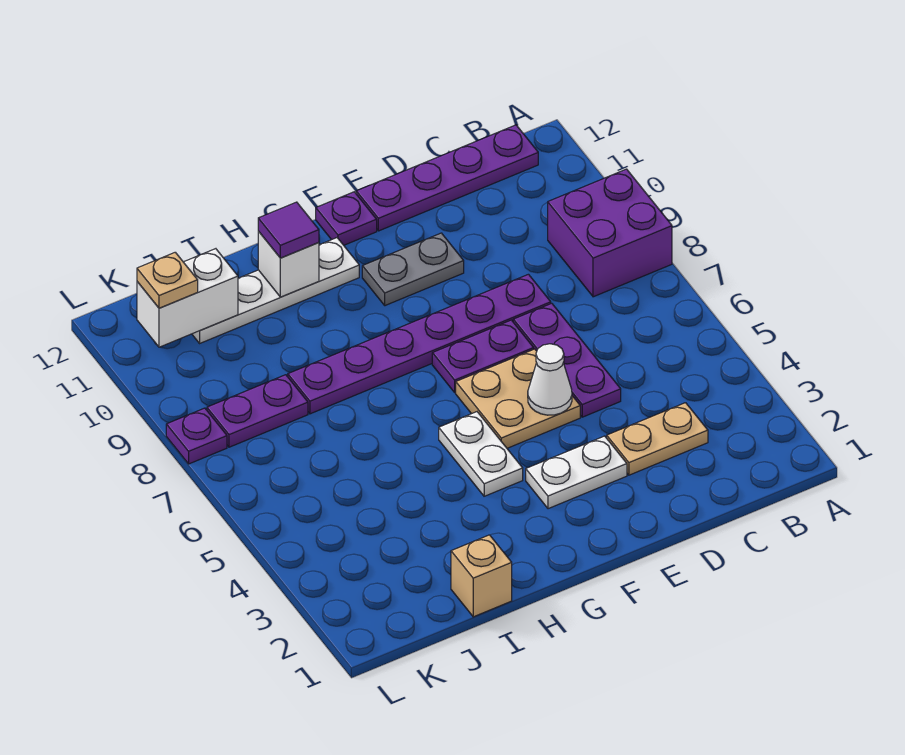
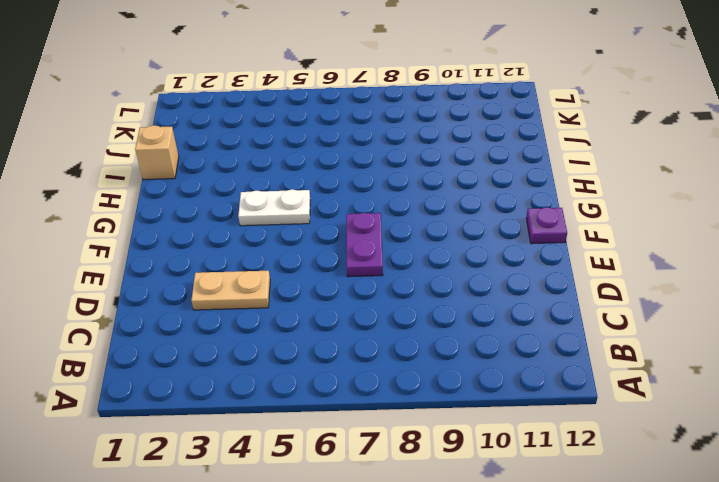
tan plate D3:D4 level 1 -> tan plate C3:D3 level 1
none -> purple brick A8:B9 level 1
none -> purple plate B12:E12 level 1
none -> purple plate D5:D7 level 1

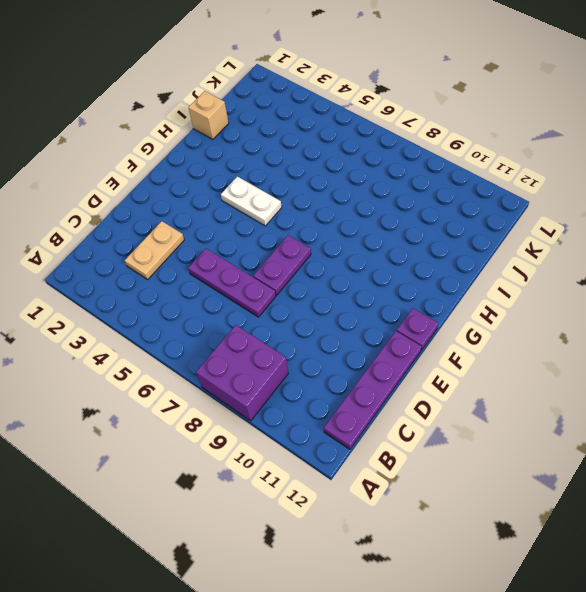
none -> purple plate D8:I8 level 1
none -> white plate E3:F3 level 1
none -> tan plate E5:F6 level 1

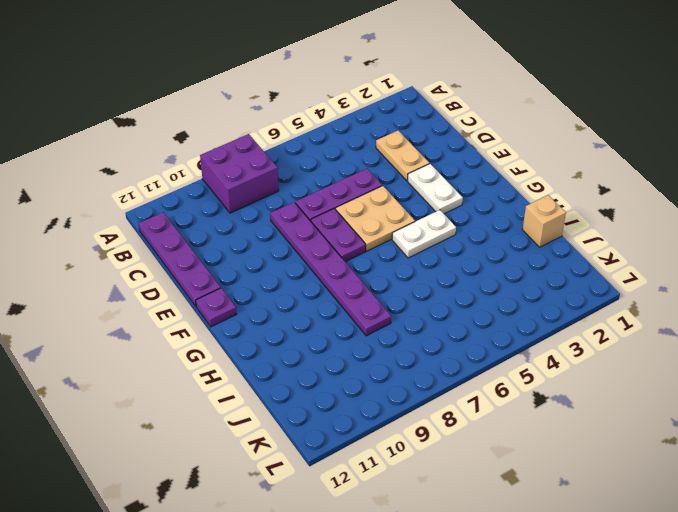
none -> grey plate E10:F10 level 1
none -> white plate G11:J11 level 1
none -> purple plate J8:K8 level 1

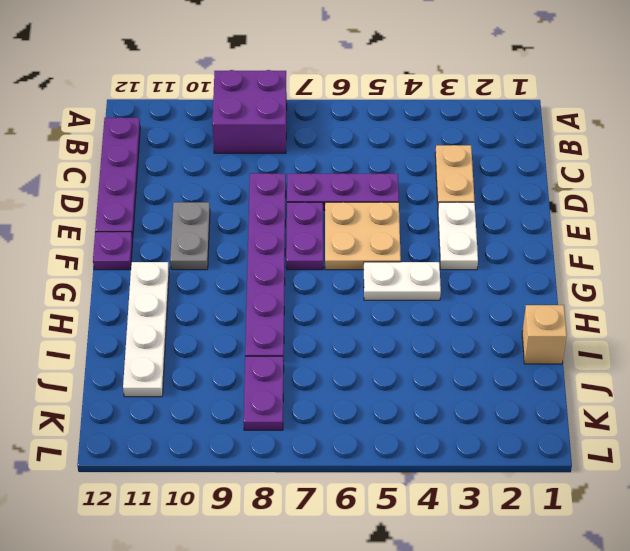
none -> purple plate L8 level 1
none -> white cone E5 level 2
none -> white brick H11 level 2

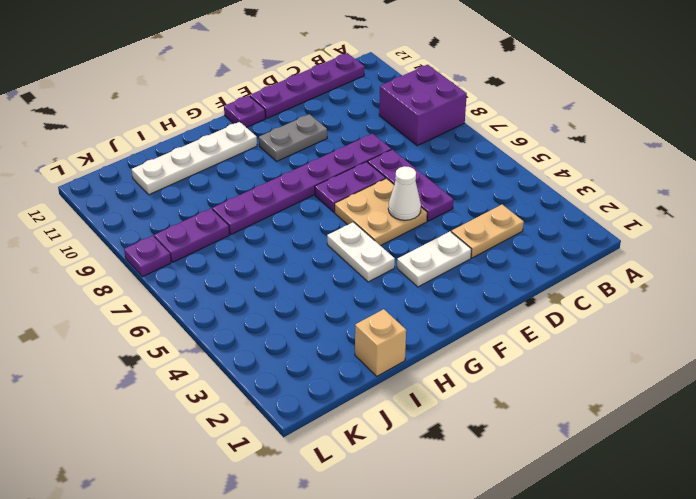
none -> white brick H11 level 2
none -> white brick J11:K11 level 2
none -> purple tile H11 level 3

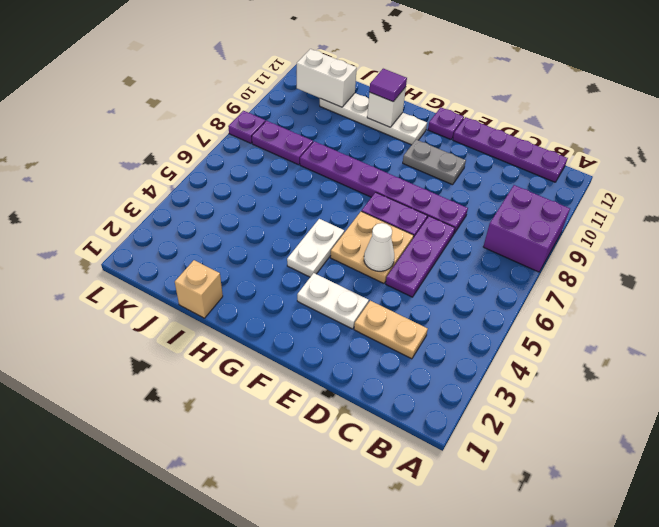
none -> tan plate K11 level 3

